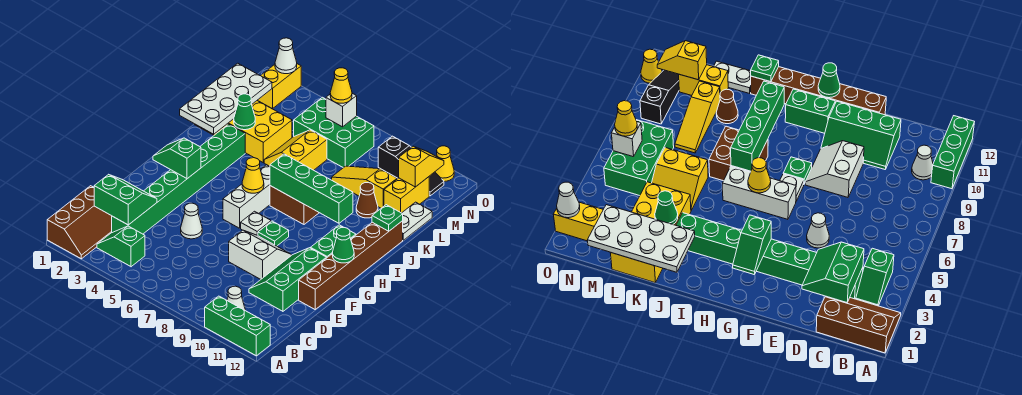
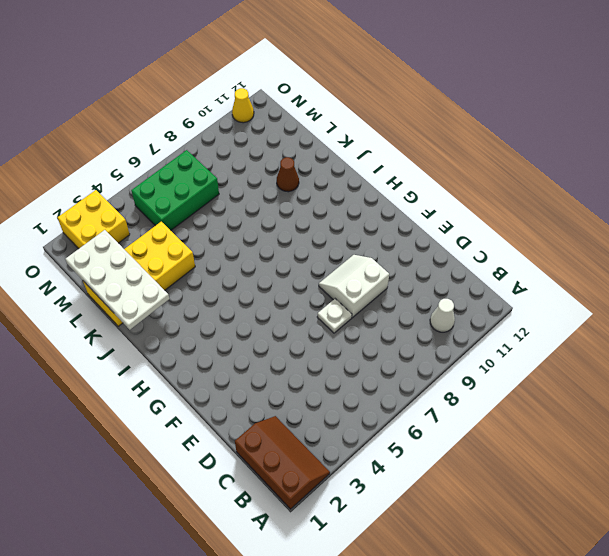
white plate E7 level 1 -> white plate G7 level 1
yellow brick N2:O3 level 1 -> yellow brick N2:O2 level 1
none -> green brick A10:A12 level 1
none -> green slope B3:B4 level 1 top 4
none -> green brick C3:J3 level 1
none -> green slope D10:F11 level 1 top 11

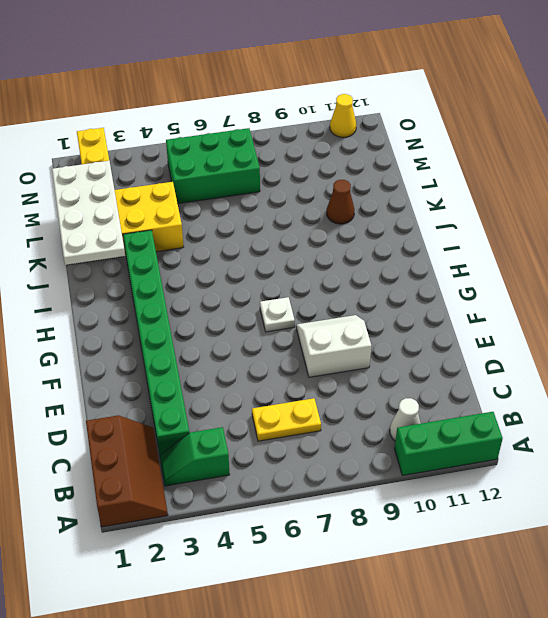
yellow plate C6:C7 level 1 -> none
none -> green slope D10:F11 level 1 top 11
none -> white cone E5 level 1
none -> brown brick E12:J12 level 1
none -> white brick G6:I6 level 1

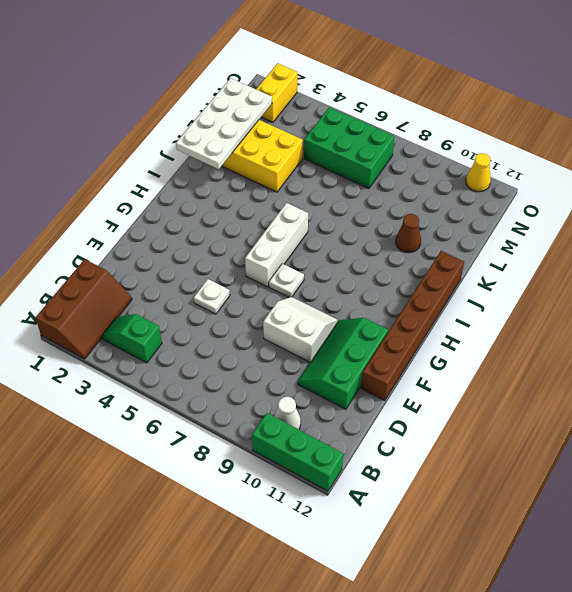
white plate E5 level 1 -> white cone E5 level 1
none -> green brick C3:J3 level 1
none -> green plate G8 level 1
none -> green brick G11:H11 level 1
none -> brown brick I7:J8 level 1

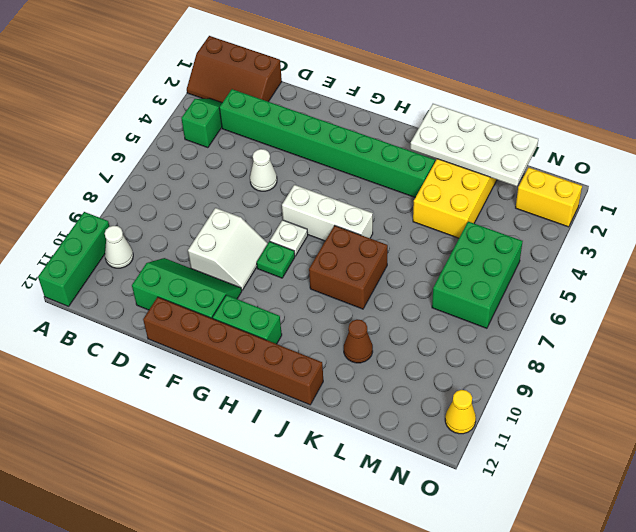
none -> yellow slope K5:L6 level 1 top 6
none -> white plate K12:L12 level 1
none -> yellow slope L8:L10 level 1 top 10
none -> yellow brick L11:M11 level 1

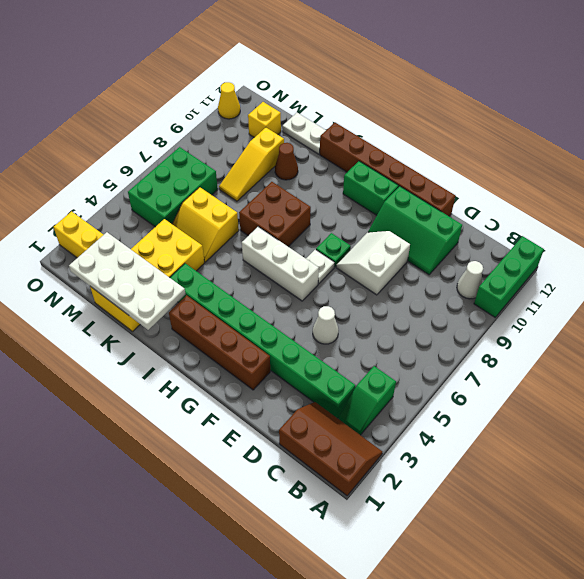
brown brick F2:I2 level 1 -> none
yellow brick M11 level 1 -> yellow brick L11:M11 level 1
none -> black slope N9:N11 level 1 top 9
none -> green slope C2:D3 level 2 top C
none -> green slope G2:G3 level 2 top 3
none -> green cone G12 level 2

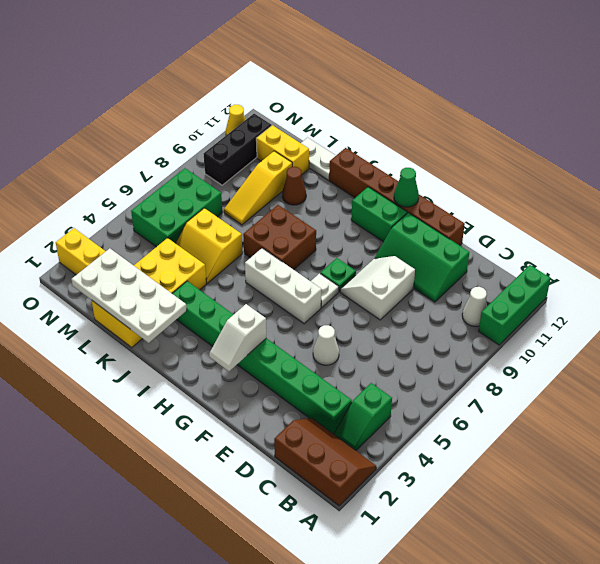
white slope G2:G3 level 2 top 3 -> green slope G2:G3 level 2 top 3
black brick N9:N11 level 1 -> black slope N9:N11 level 1 top 9
none -> green slope C2:D3 level 2 top C
none -> yellow cone H6 level 2
none -> green brick I7:I10 level 2
none -> green plate J12 level 2

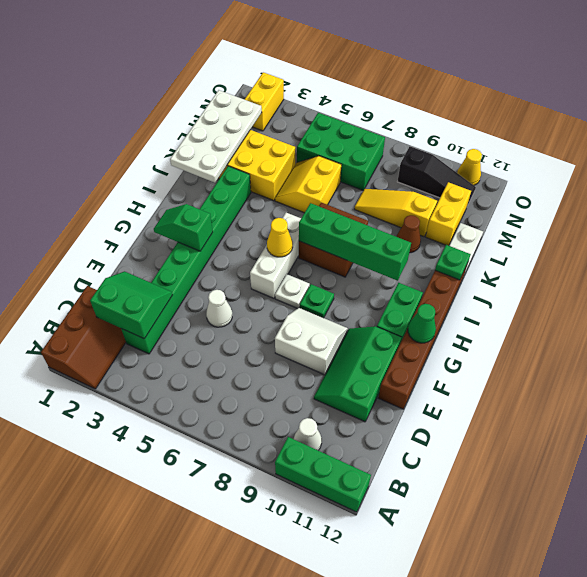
none -> green slope B3:B4 level 1 top 4
none -> green cone K3 level 2
none -> yellow slope M11:N11 level 2 top M
none -> white brick N6 level 2

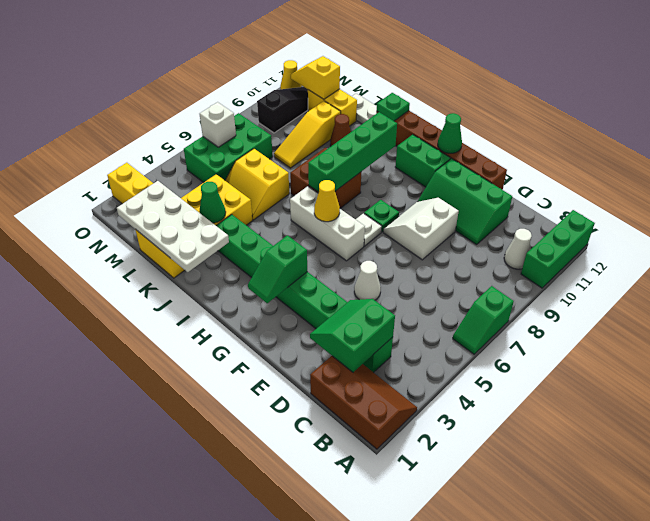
green slope A6:A7 level 1 top 7 -> green slope B3:B4 level 1 top 4
none -> white cone O2 level 2
none -> yellow cone N6 level 3

